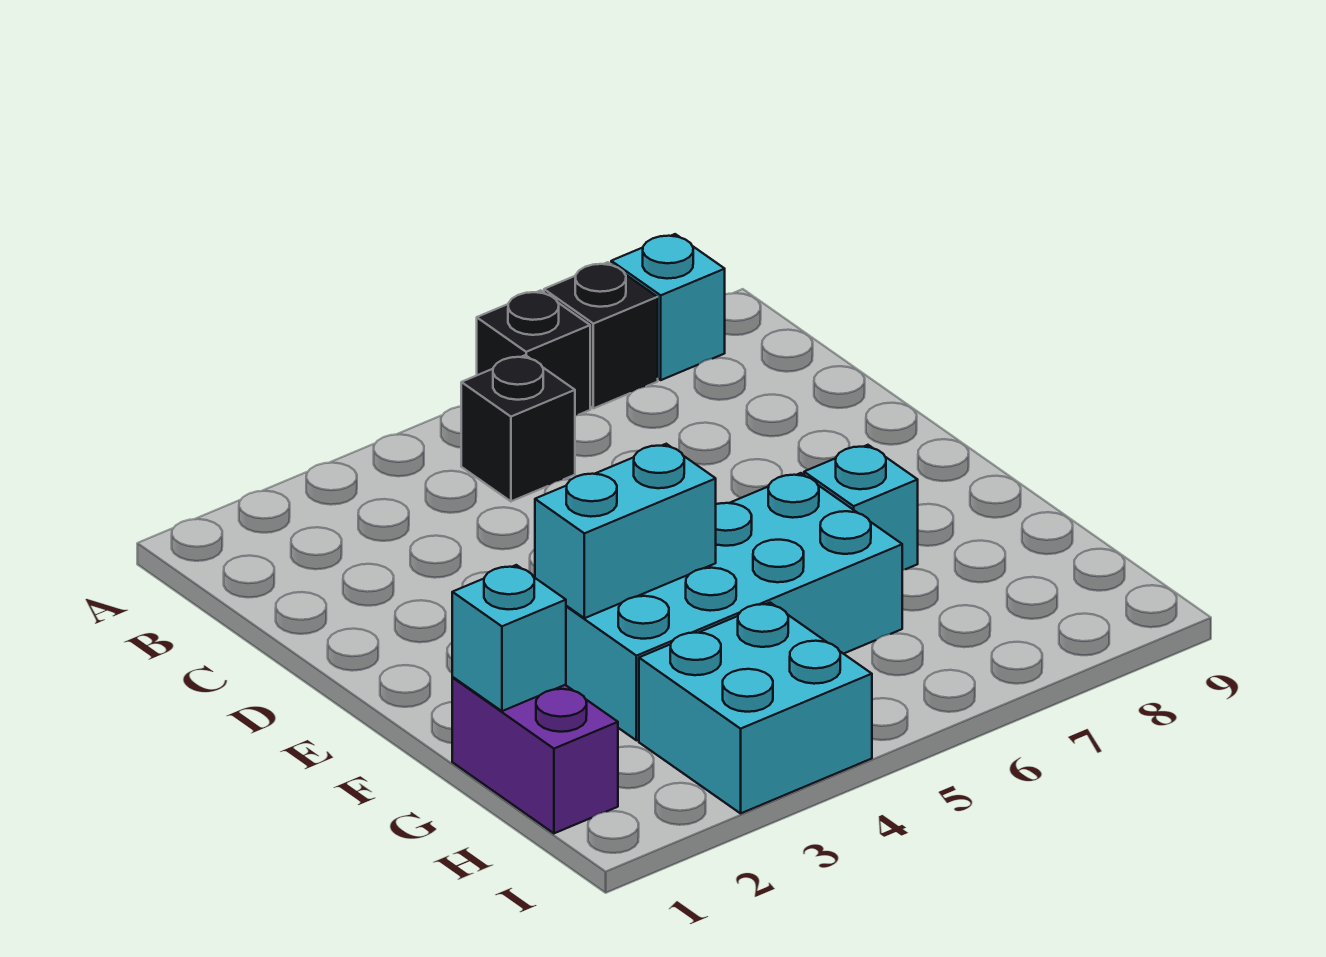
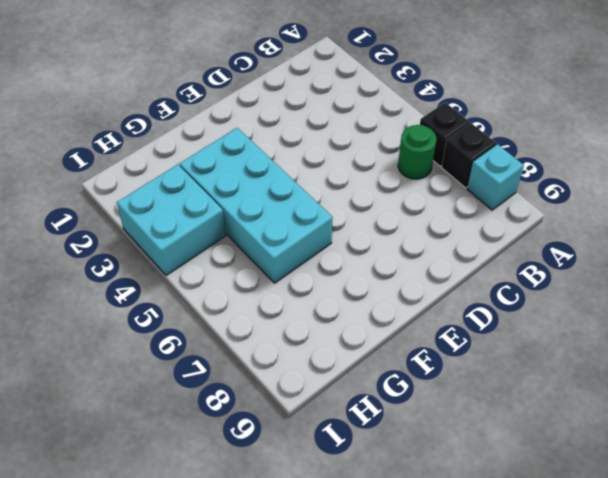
green round brick B6 level 1 -> none
none -> black brick B5 level 1
none -> cyan brick F7 level 1

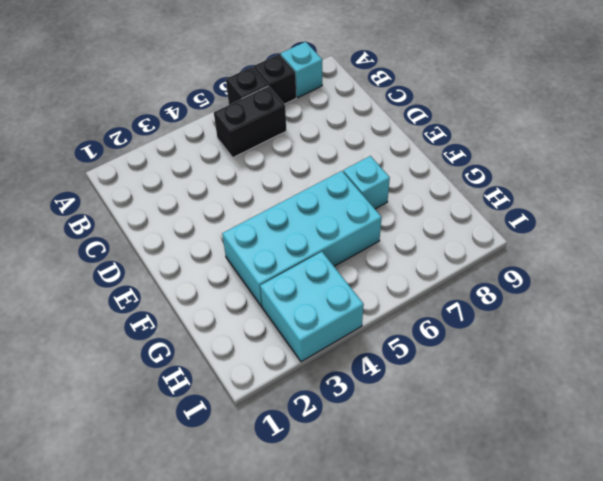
black brick B5:B6 level 1 -> black brick B5 level 1
none -> purple brick G1:H1 level 1
none -> cyan brick F3:F4 level 2

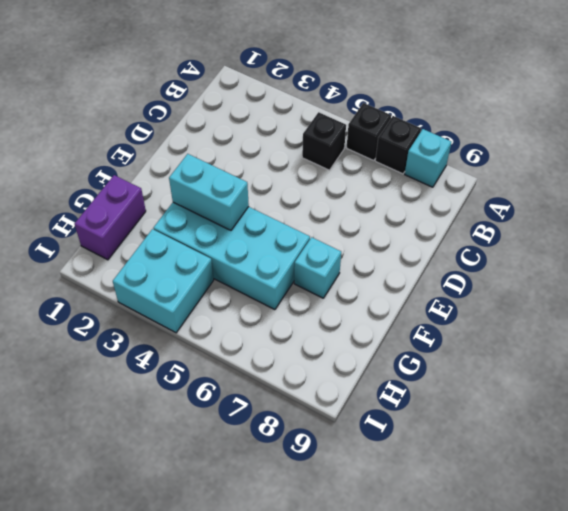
none -> cyan brick G1 level 2

